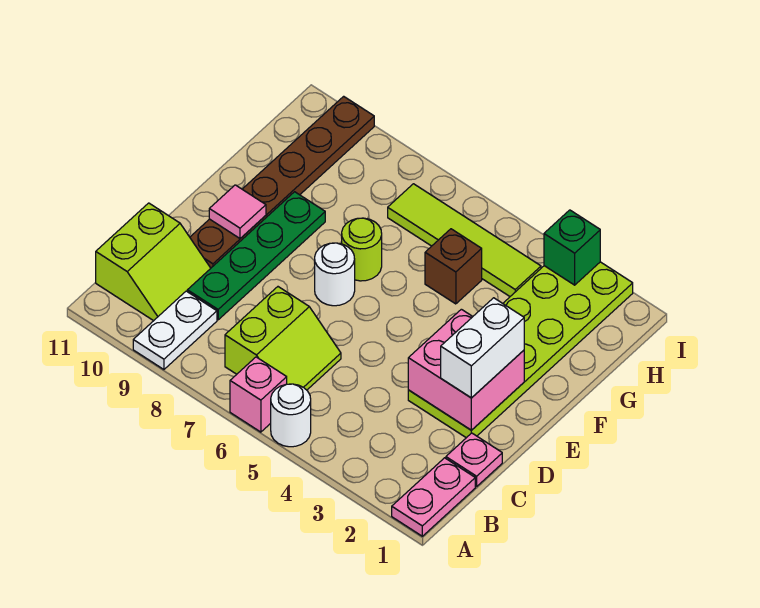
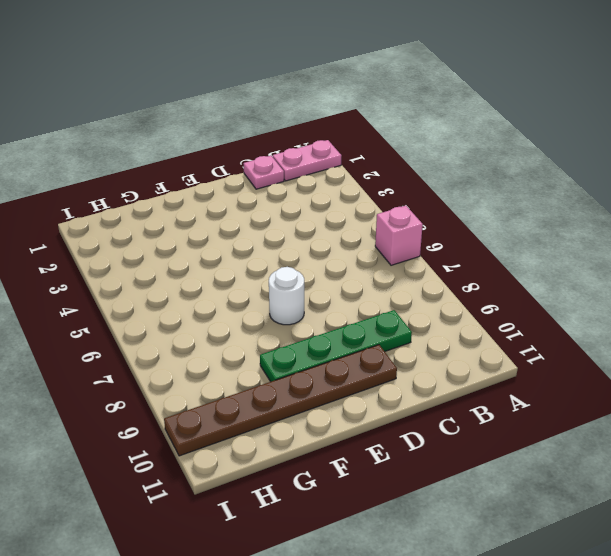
none -> white round brick A5 level 1
none -> white plate A9:B9 level 1
none -> lime slope B6:C7 level 1 top 7

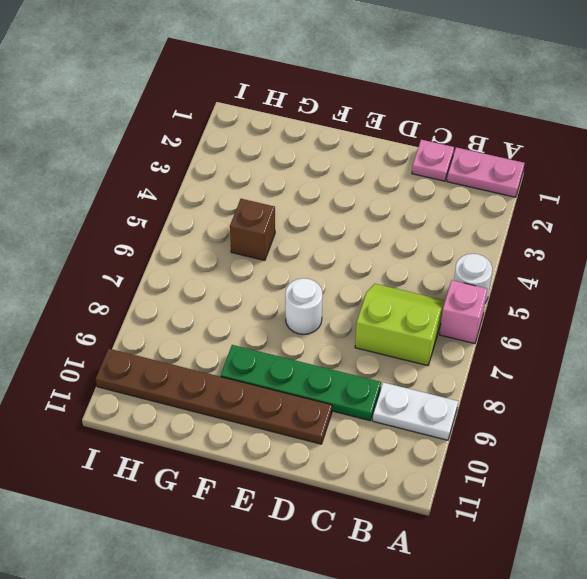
none -> lime slope B10:C11 level 1 top 11
none -> lime plate D2:I3 level 1
none -> lime round brick F7 level 1

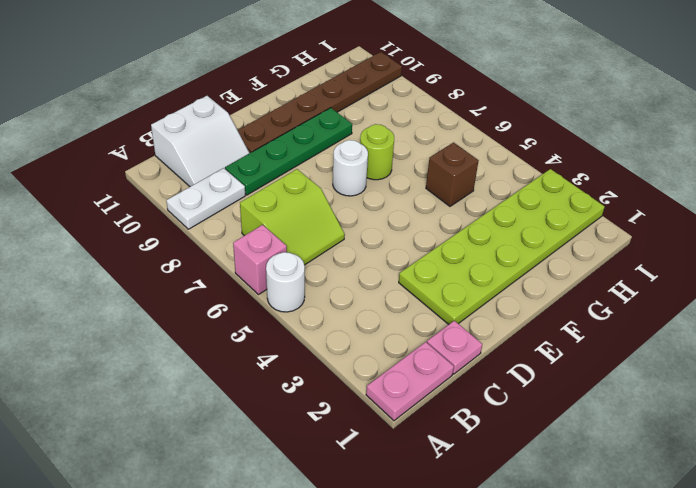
white slope B10:C11 level 1 top 11 -> lime slope B10:C11 level 1 top 11
none -> lime tile H4:H7 level 1
none -> pink brick D2:E3 level 2
none -> pink tile E10 level 2

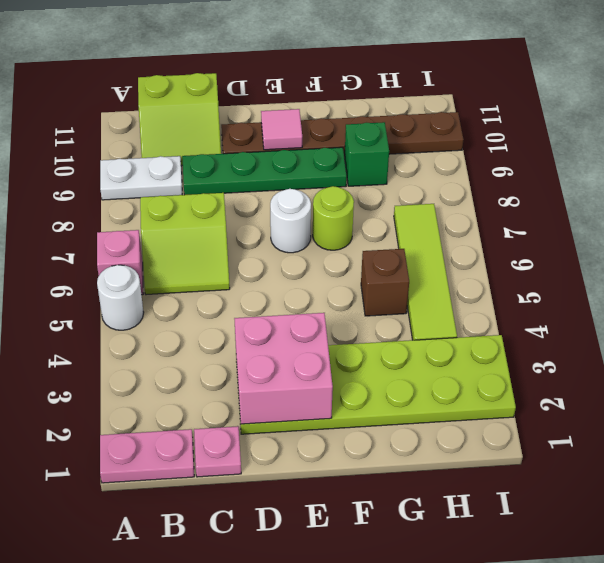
green brick G9 level 1 -> green brick I3 level 2
none -> white brick D2:E2 level 3

